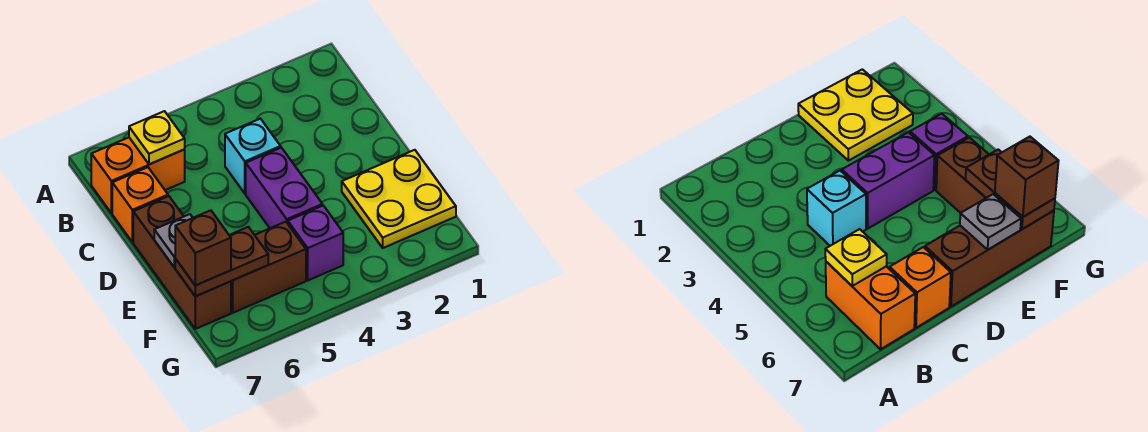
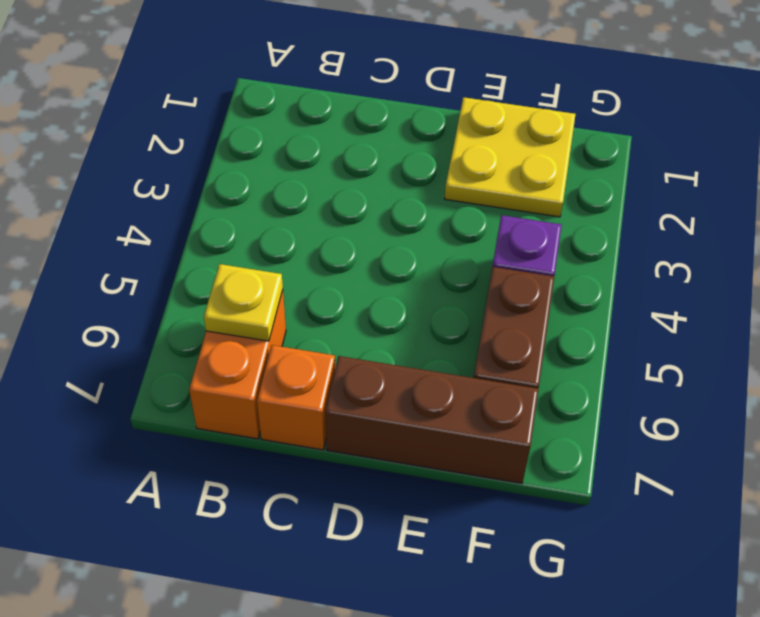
none -> cyan brick C4 level 1
none -> purple brick D4:E4 level 1
none -> grey plate E7 level 2

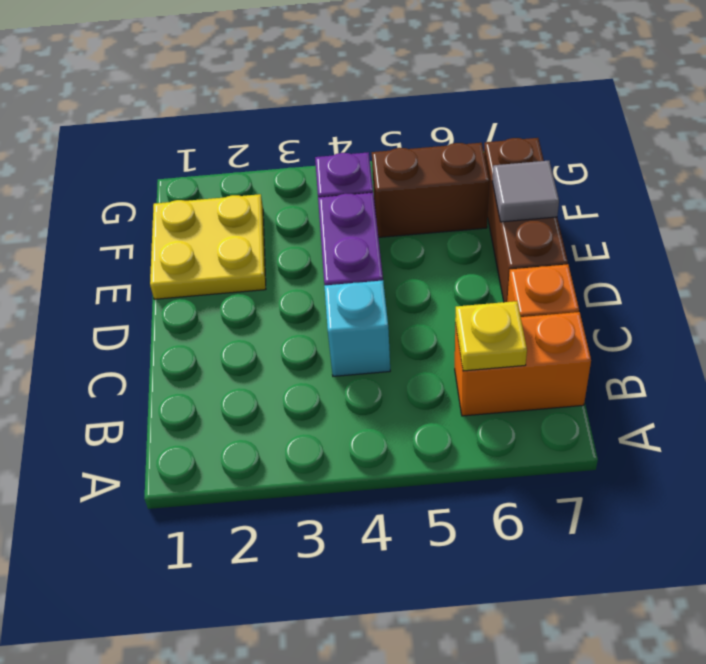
grey tile E7 level 2 -> grey plate E7 level 2
none -> brown plate F6:F7 level 2
none -> brown brick F7 level 3

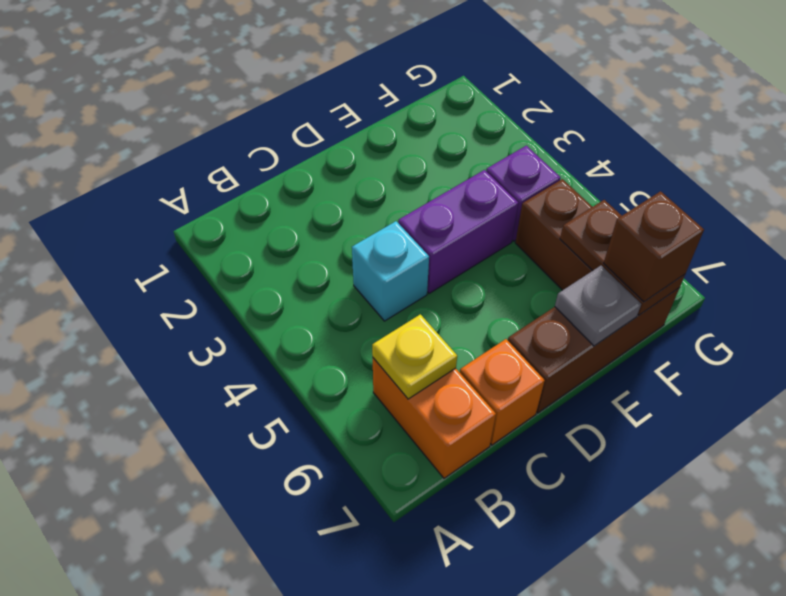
none -> yellow plate E1:F2 level 1

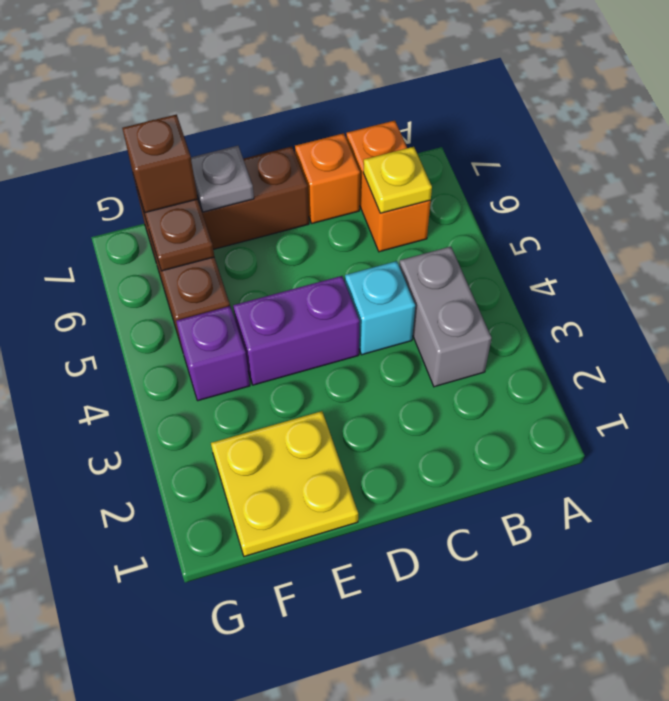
grey brick B3:B4 level 1 -> none

